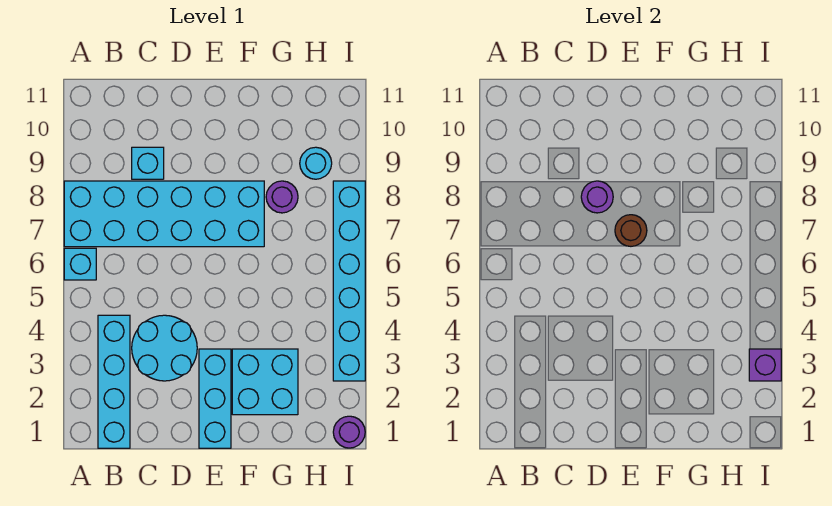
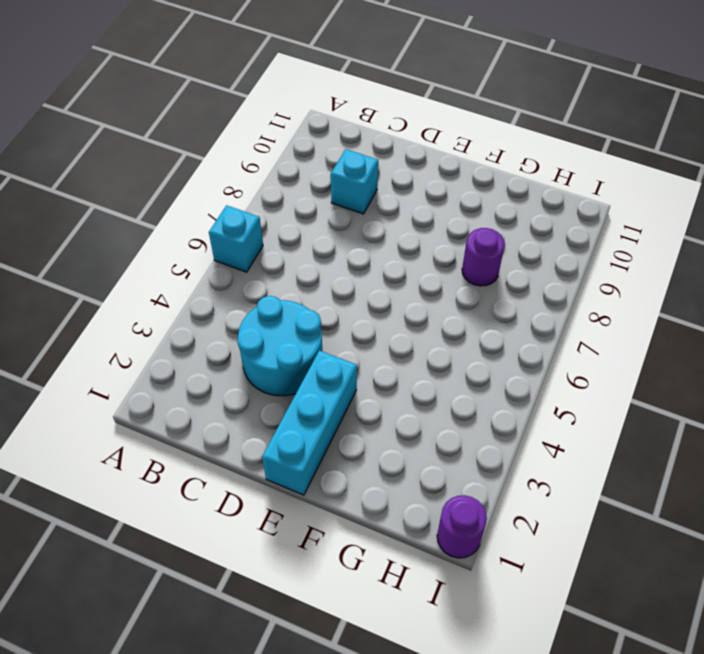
none -> cyan brick A7:F8 level 1
none -> cyan brick B1:B4 level 1
none -> cyan brick F2:G3 level 1

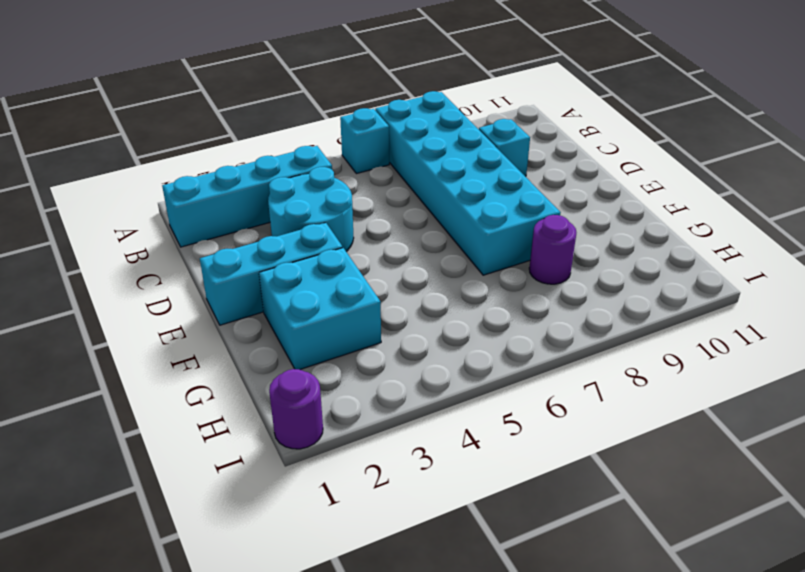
none -> cyan round brick H9 level 1
none -> cyan brick I3:I8 level 1
none -> purple round brick D8 level 2

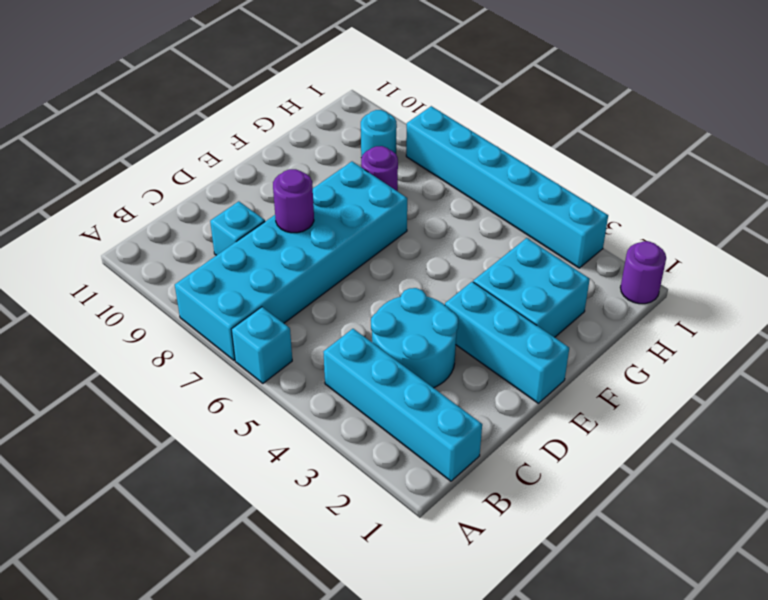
none -> brown round brick E7 level 2
none -> purple brick I3 level 2

